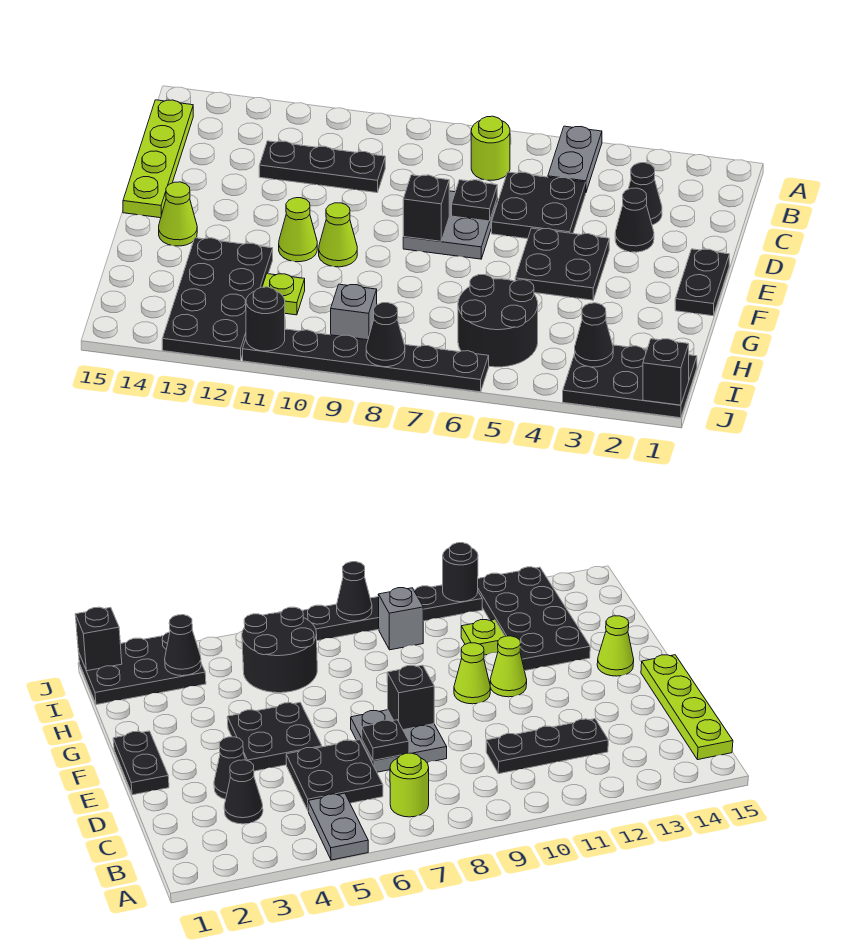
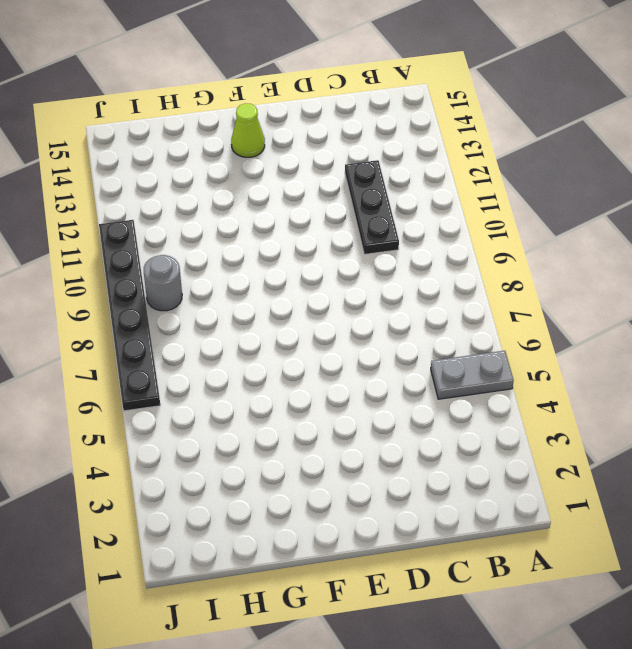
grey round brick I9 level 1 -> grey brick I9 level 1
none -> lime round brick B7 level 1
none -> lime plate B15:E15 level 1
none -> black cone C3 level 1

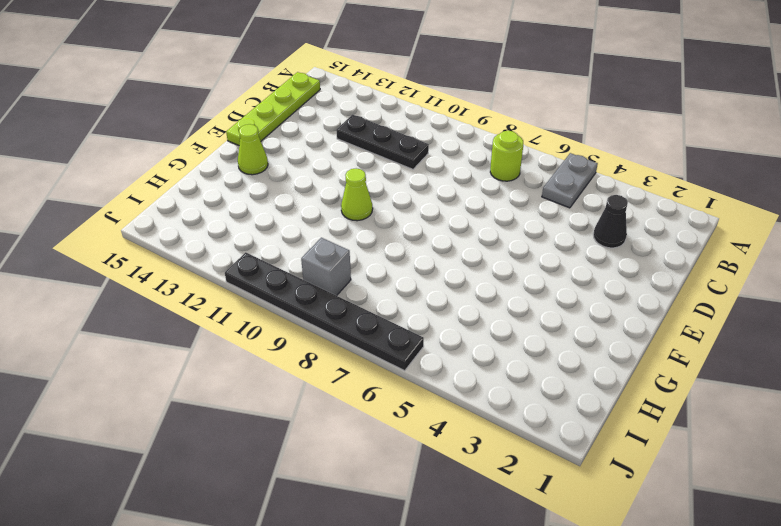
none -> black plate C5:D6 level 1
none -> black cone D3 level 1
none -> grey plate D7:E8 level 1

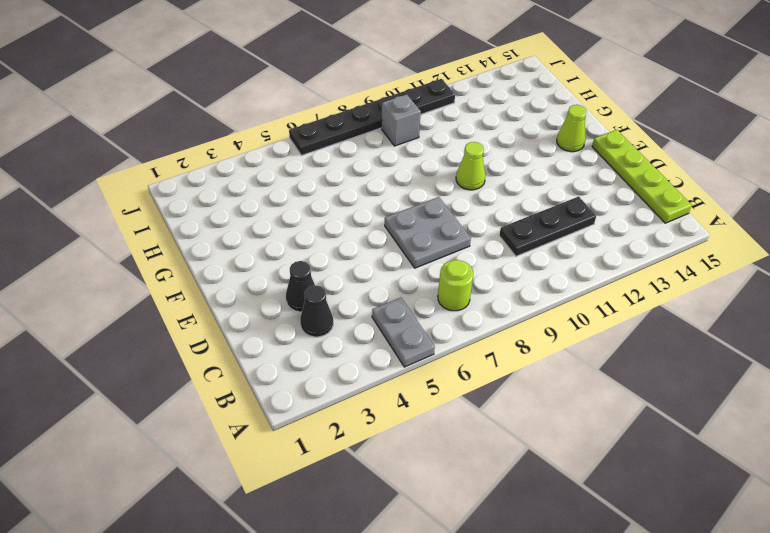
none -> black plate C5:D6 level 1
none -> black plate E1:F1 level 1
none -> black plate E4:F5 level 1

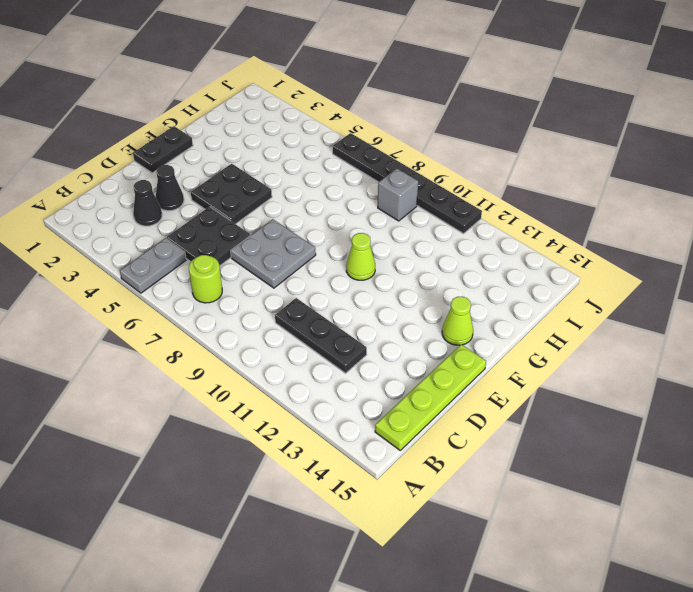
none -> lime cone F11 level 1
none -> black plate G12:J13 level 1
none -> black round brick H5:I6 level 1

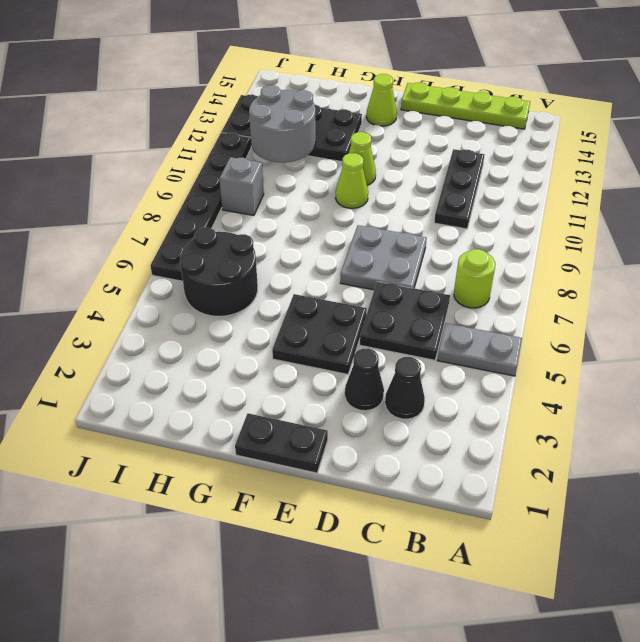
grey round brick H11:I12 level 2 -> none
none -> lime plate H11 level 1
none -> black plate I1:J3 level 1
none -> black plate D7 level 2

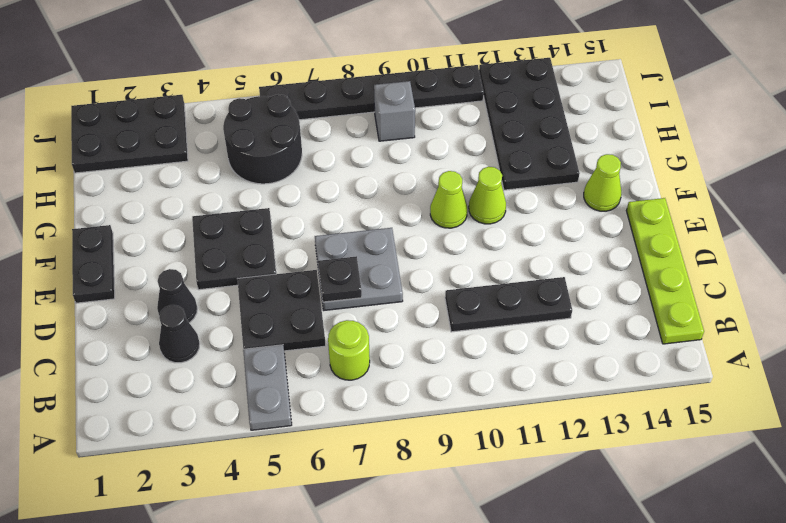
none -> lime plate H11 level 1
none -> black brick E8 level 2
none -> black cone I3 level 2

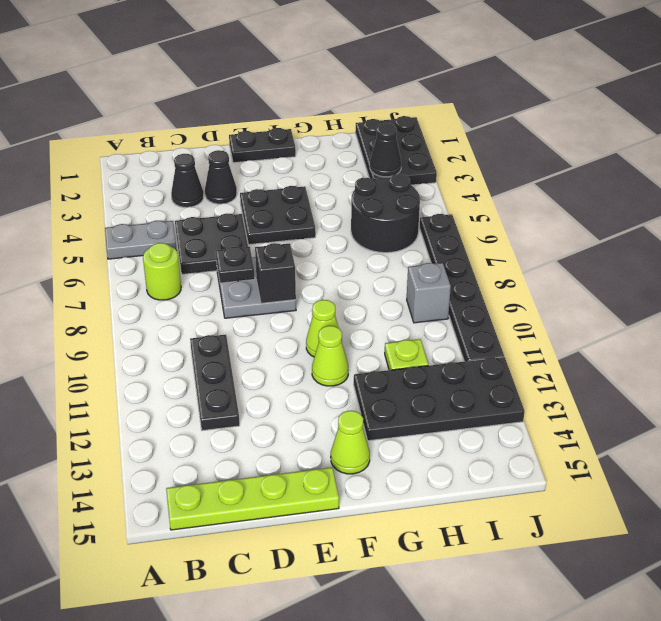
none -> black brick J1 level 2
none -> black cone J8 level 2
none -> black round brick J11 level 2

